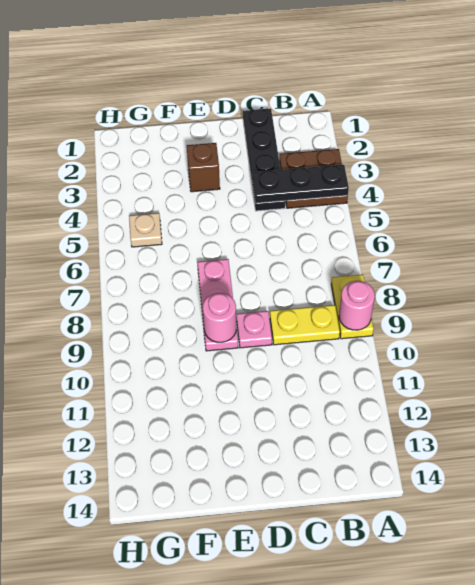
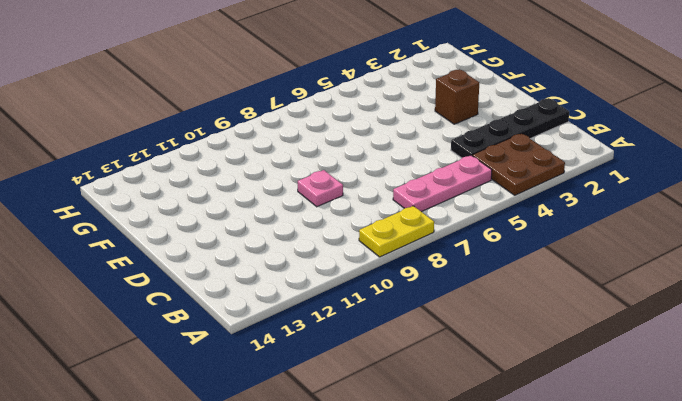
pink plate B5:B7 level 1 -> pink plate E7:E9 level 1
none -> yellow plate B9:C9 level 1
none -> tan plate G5 level 1

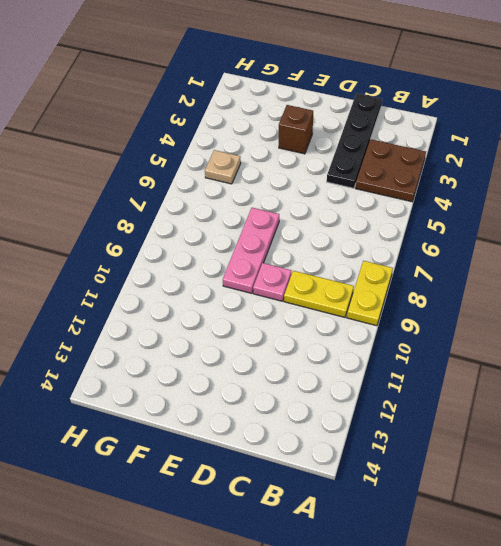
none -> black plate A4:C4 level 2
none -> pink round brick A9 level 2

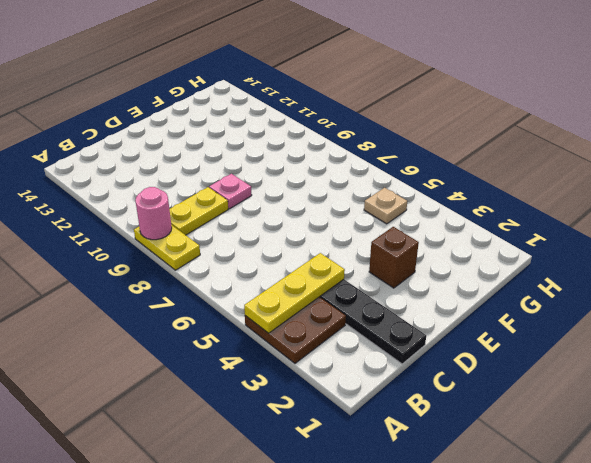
yellow plate A4:C4 level 2 -> black plate A4:C4 level 2
none -> pink plate E7:E9 level 1
none -> pink round brick E9 level 2

